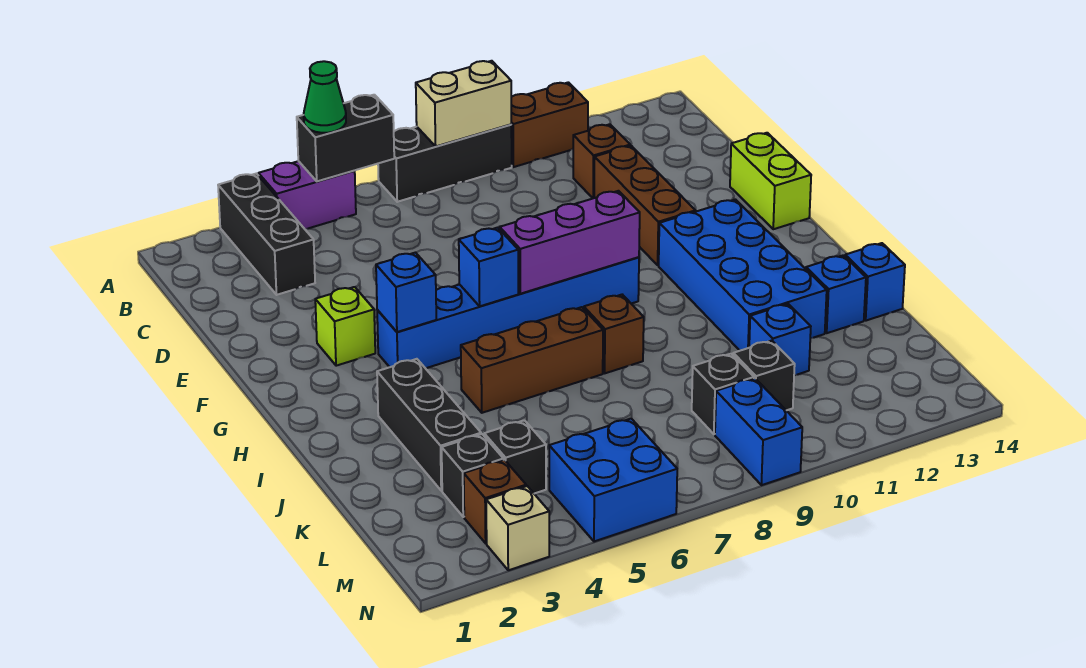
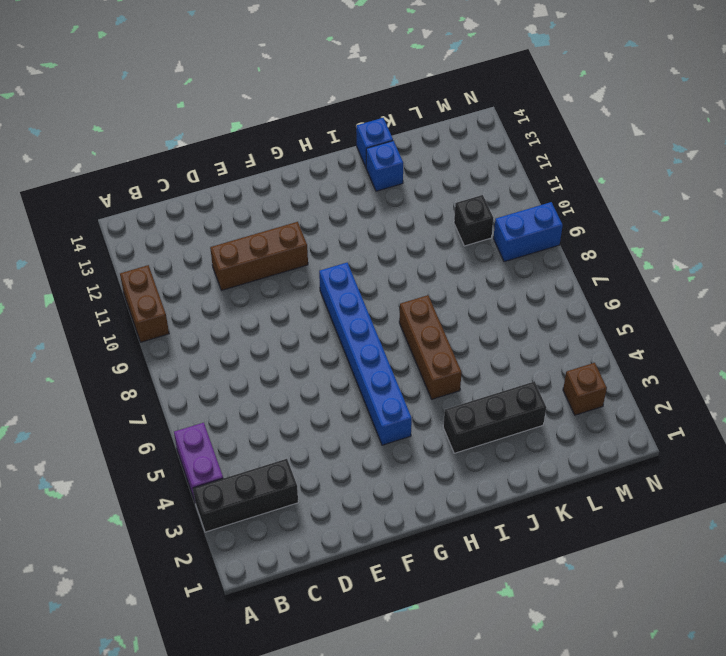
none -> black brick A7:A9 level 1
none -> brown brick C11 level 1
none -> lime brick E14:F14 level 1
none -> lime brick F3 level 1

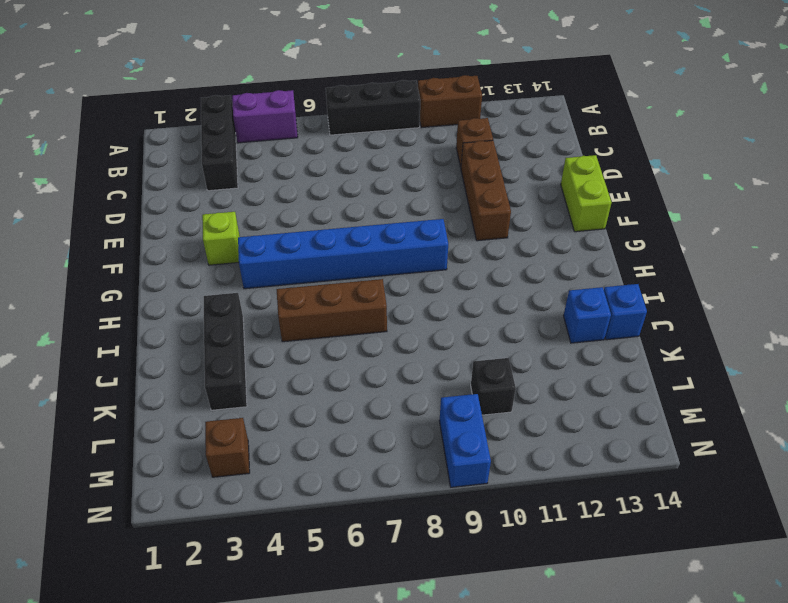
none -> blue brick G11:J12 level 1
none -> brown brick I8 level 1
none -> blue brick K11 level 1
none -> black brick L3 level 1

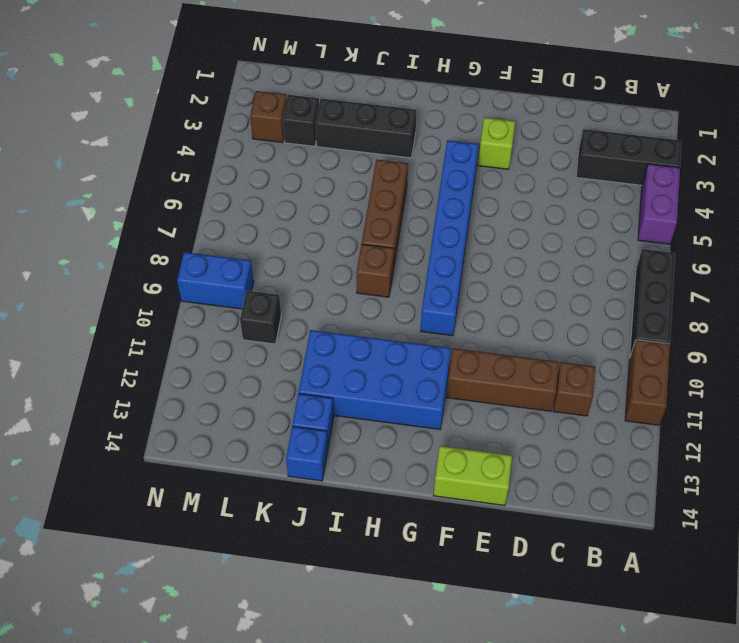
none -> blue brick K11 level 1
none -> black brick L4 level 1
none -> black brick L9 level 1
none -> blue brick M5:N6 level 1

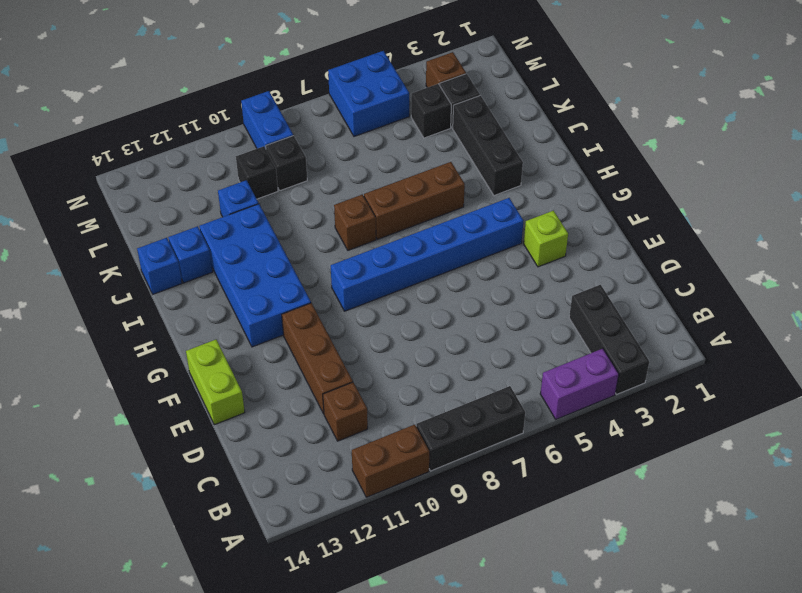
none -> tan brick N3 level 1
none -> black brick A5:A6 level 2
none -> tan brick A8:A9 level 2
none -> blue brick G4 level 2

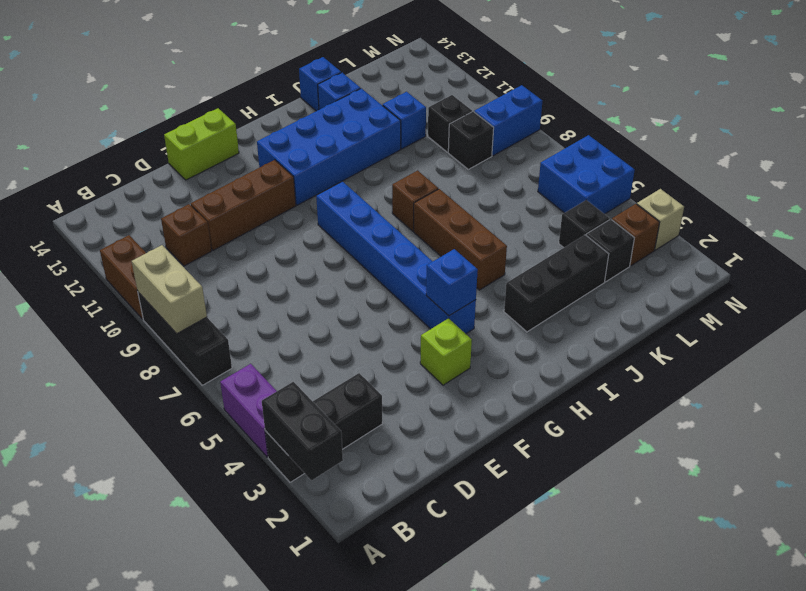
black brick A2:A3 level 2 -> black brick A5:A6 level 2
none -> blue brick G6 level 2
none -> purple brick G7:G9 level 2
none -> green cone A5 level 3

